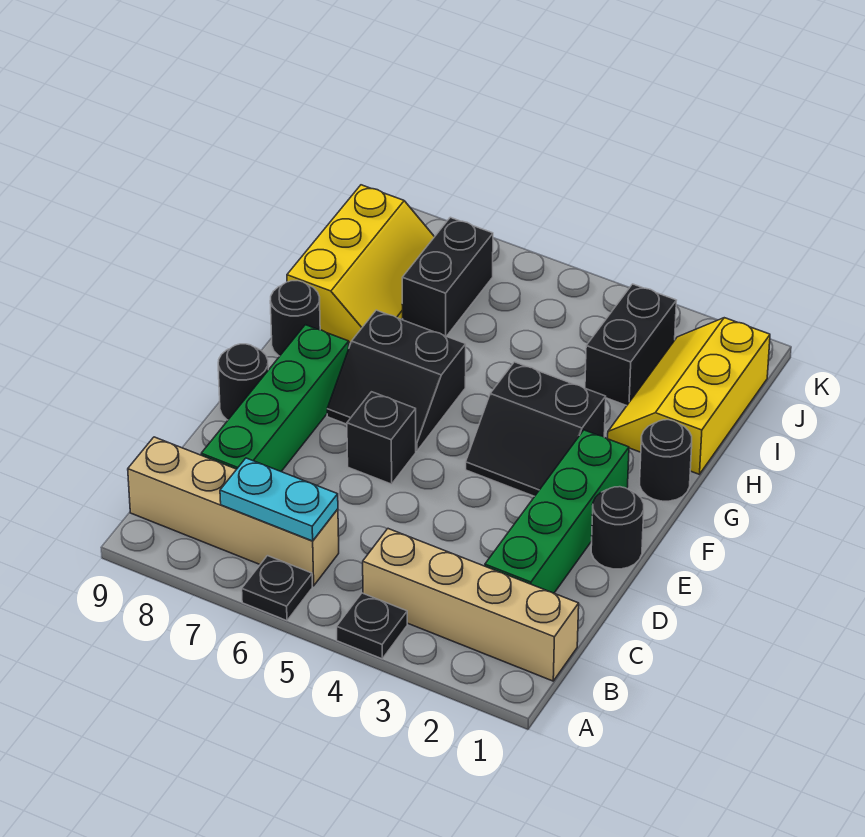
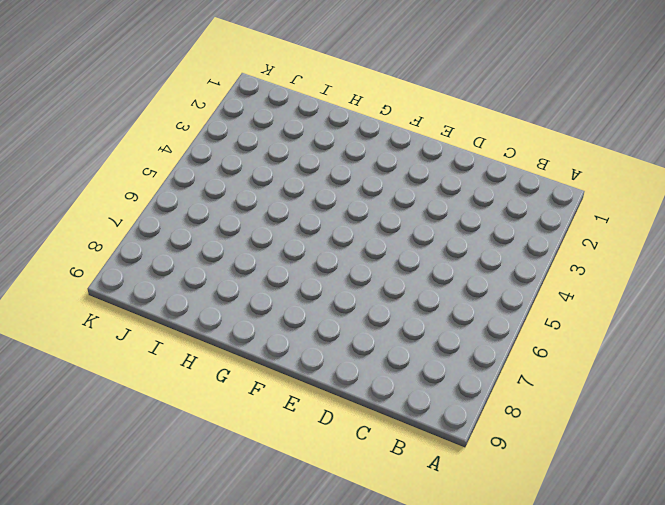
none -> black plate A4 level 1
none -> black plate A6 level 1
none -> tan brick B1:B4 level 1

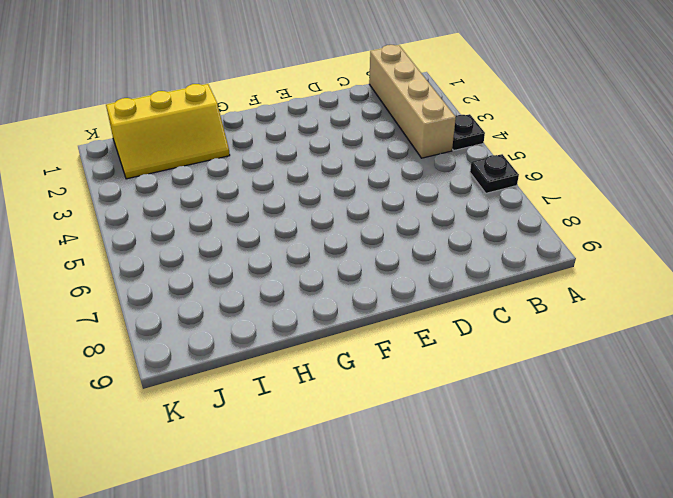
none -> tan brick B6:B9 level 1
none -> green brick C2:F2 level 1
none -> green brick C8:F8 level 1

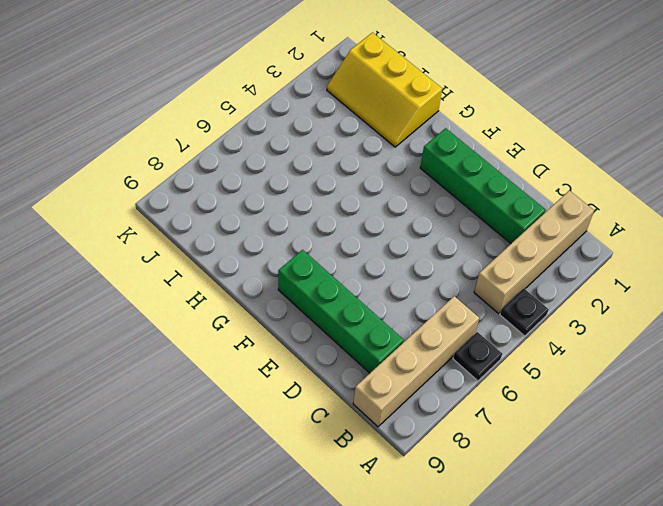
none -> black round brick E1 level 1
none -> black brick E6 level 1
none -> black round brick E9 level 1

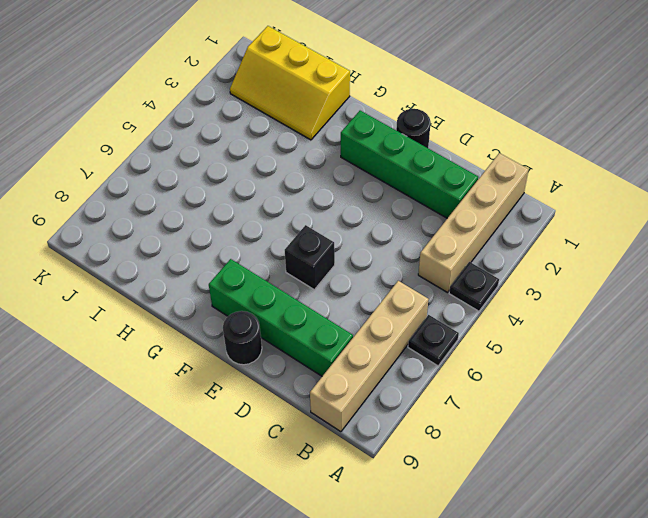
none -> black slope F3:G4 level 1 top G
none -> black slope F6:G7 level 1 top G
none -> black round brick G1 level 1

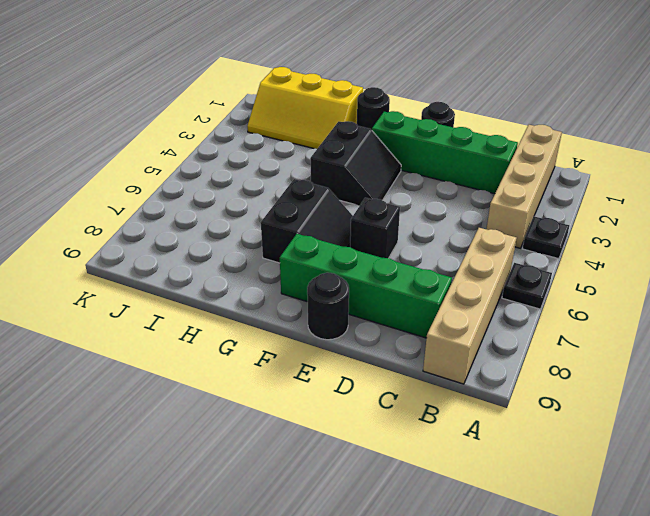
none -> black round brick G9 level 1
none -> yellow slope H8:J9 level 1 top 9
none -> black brick I3:J3 level 1

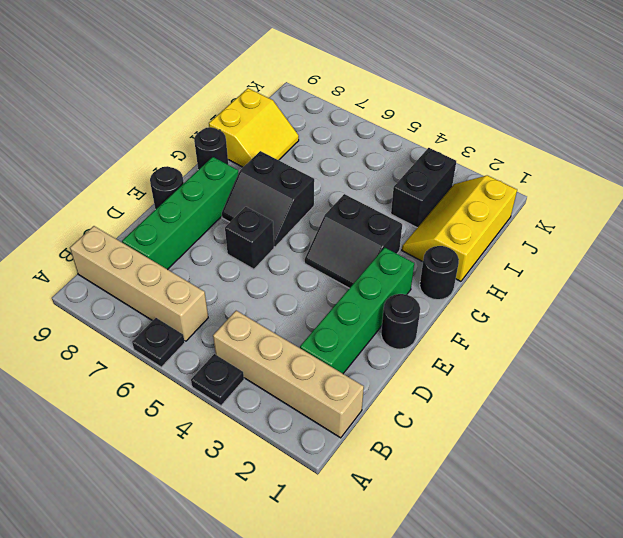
yellow slope H8:I9 level 1 top 9 -> yellow slope H8:J9 level 1 top 9
none -> black brick I7:J7 level 1
none -> cyan plate B6:B7 level 2

